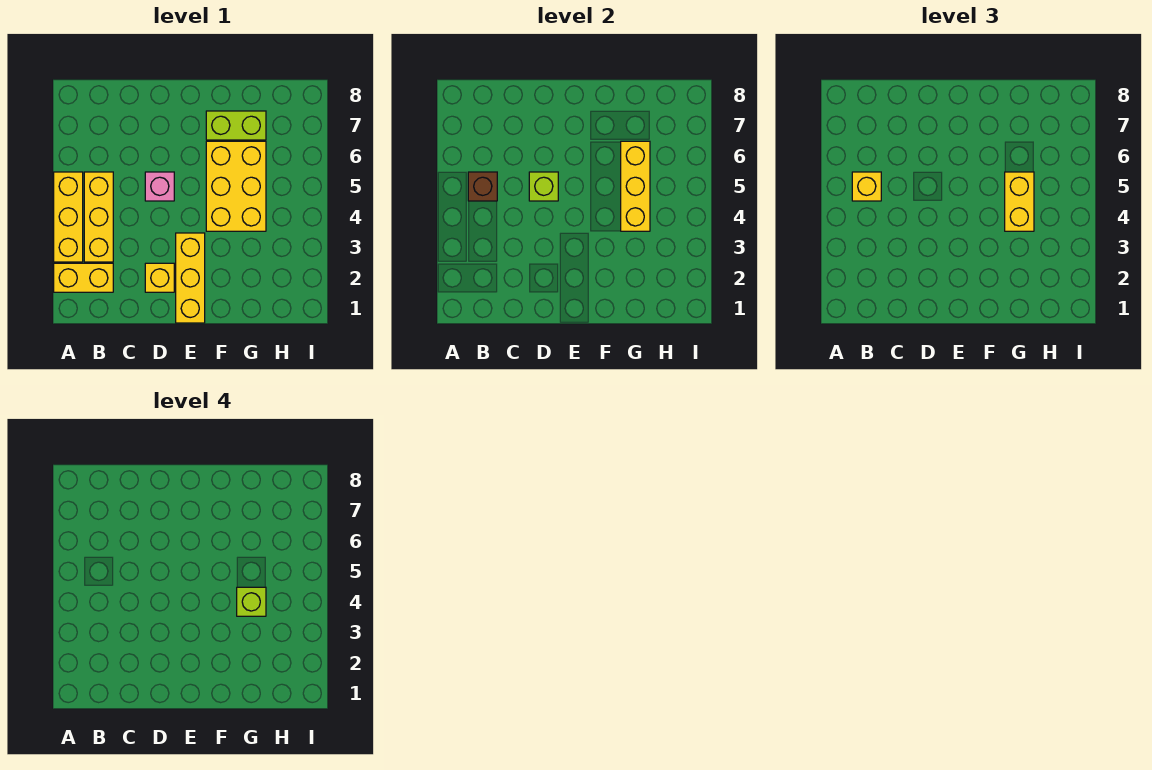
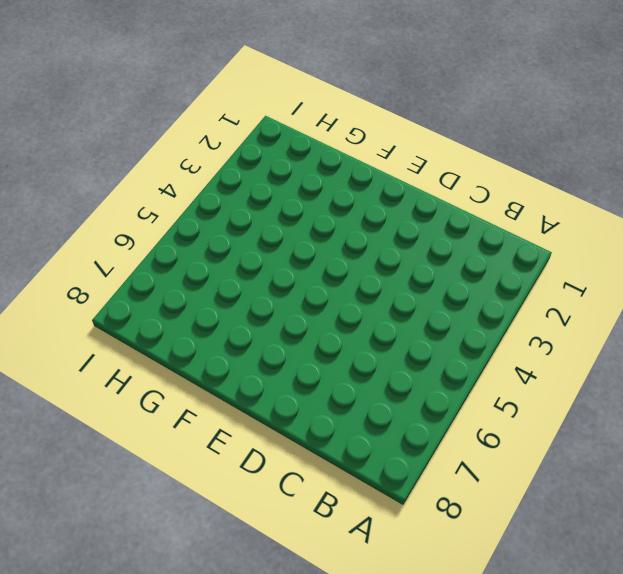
none -> yellow brick A2:B2 level 1
none -> yellow brick A3:A5 level 1
none -> yellow brick B3:B5 level 1

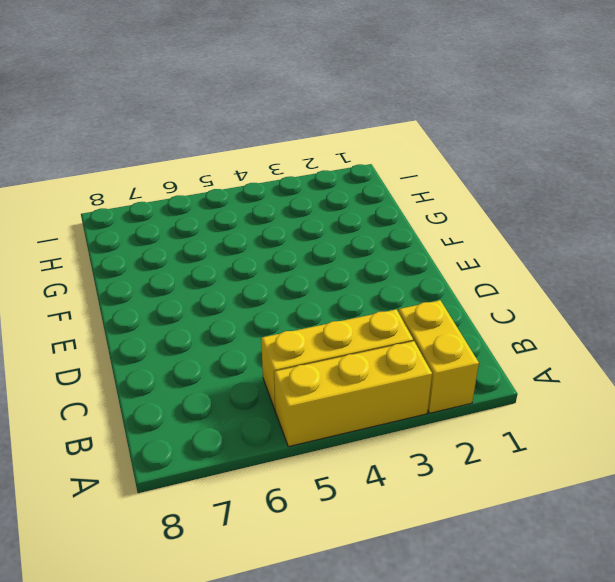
none -> yellow brick D2 level 1
none -> pink brick D5 level 1
none -> yellow brick E1:E3 level 1

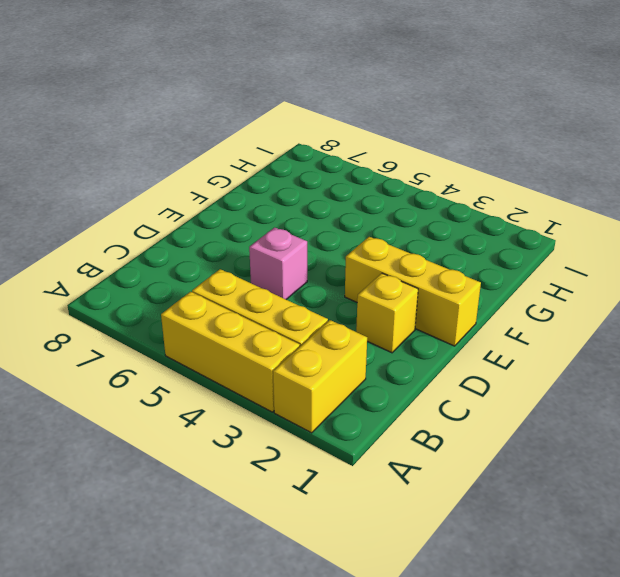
none -> yellow brick F4:G6 level 1
none -> lime brick F7:G7 level 1
none -> brown brick B5 level 2

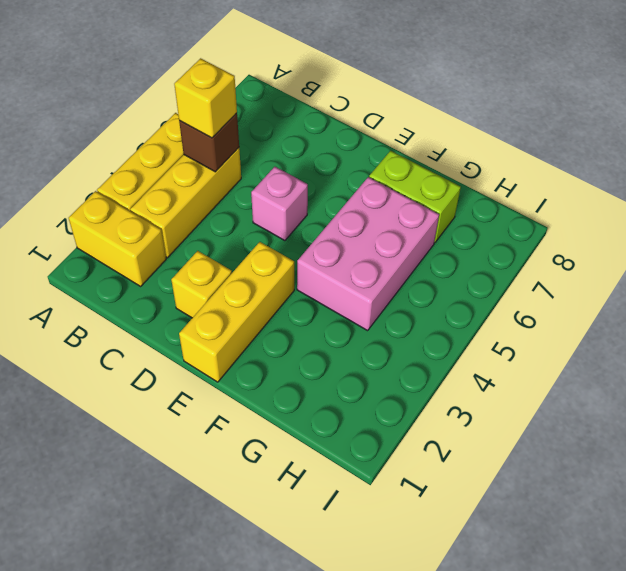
pink brick F4:G6 level 1 -> yellow brick F4:G6 level 1
none -> lime brick D5 level 2
none -> yellow brick G4:G6 level 2
none -> yellow brick G4:G5 level 3

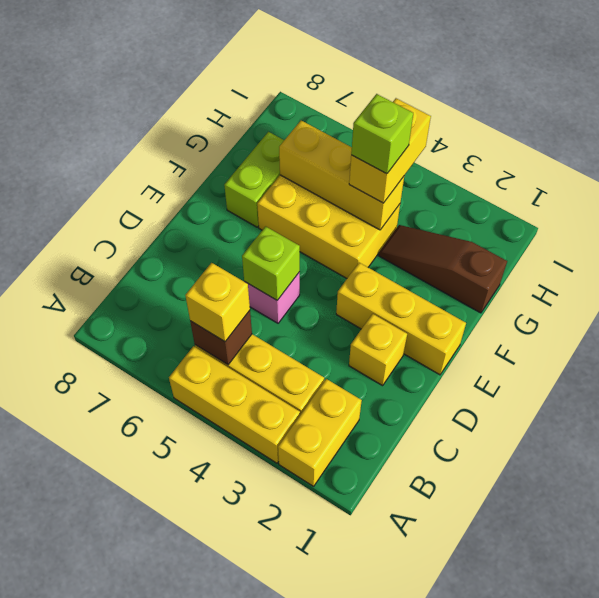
brown slope G1:G3 level 1 top 1 -> none
yellow brick G4:H4 level 3 -> yellow brick G4:G5 level 3

